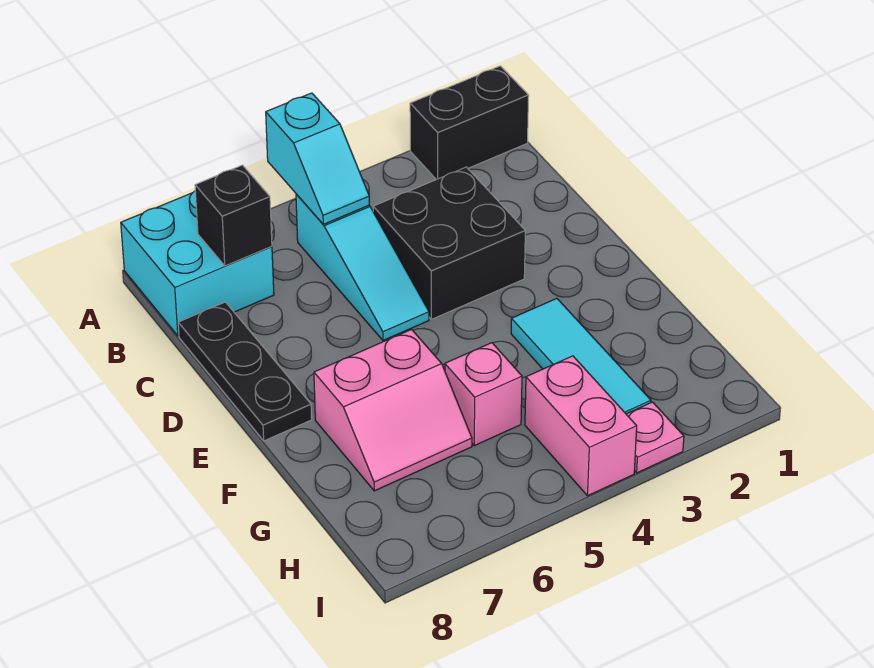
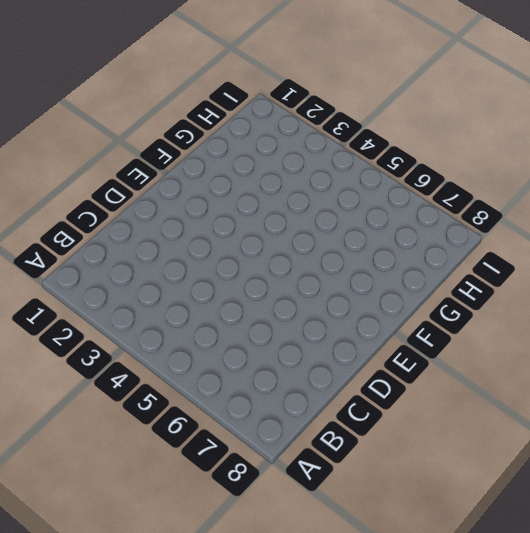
none -> black brick A1:A2 level 1
none -> cyan brick A7:B8 level 1
none -> cyan slope B5:D5 level 1 top B

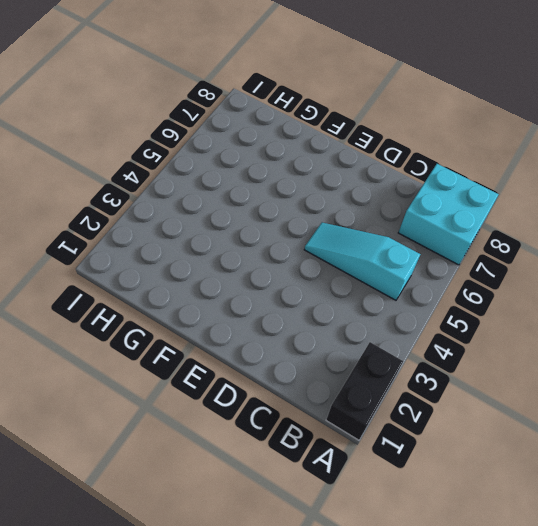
none -> black brick C3:D4 level 1
none -> black plate C8:E8 level 1
none -> cyan tile F3:H3 level 1

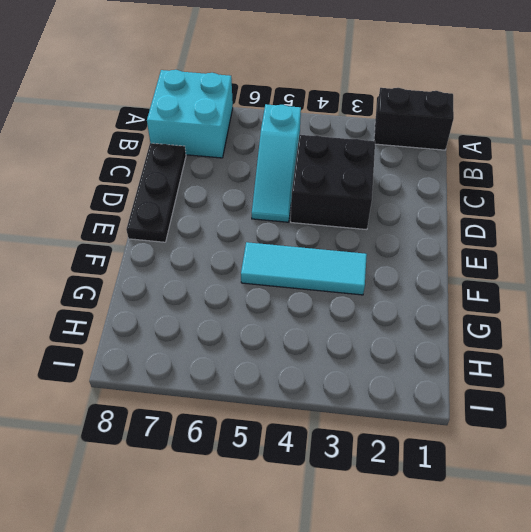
cyan tile F3:F5 level 1 -> cyan tile F3:H3 level 1
none -> pink slope F6:G7 level 1 top F
none -> pink brick G5 level 1
none -> pink brick H4:I4 level 1

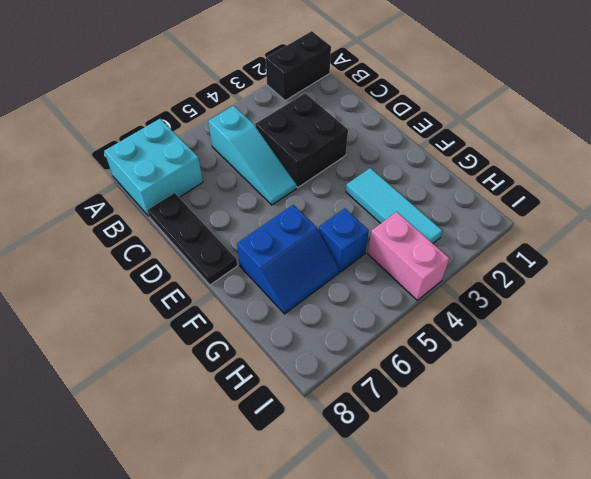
blue slope F6:G7 level 1 top F -> pink slope F6:G7 level 1 top F
blue brick G5 level 1 -> pink brick G5 level 1
none -> pink plate I3 level 1
none -> cyan slope A5:B5 level 2 top A
none -> black brick B7 level 2

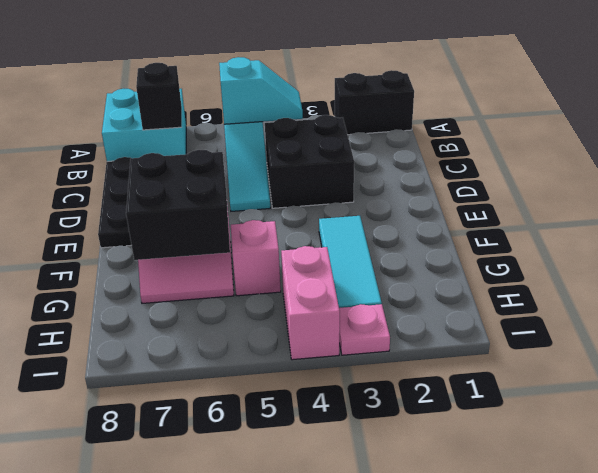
cyan slope B4:B5 level 2 top 5 -> cyan slope A5:B5 level 2 top A
black brick F6:G7 level 2 -> none

